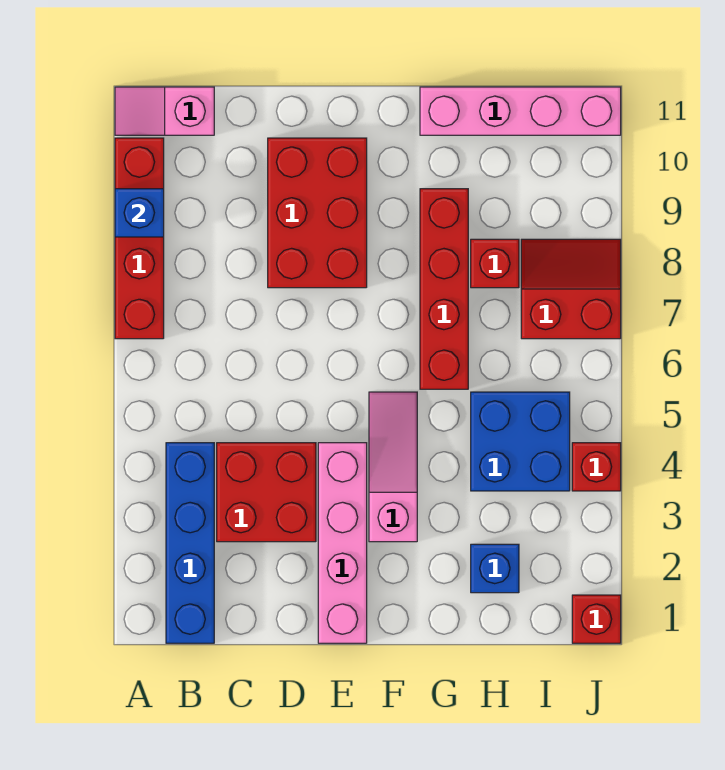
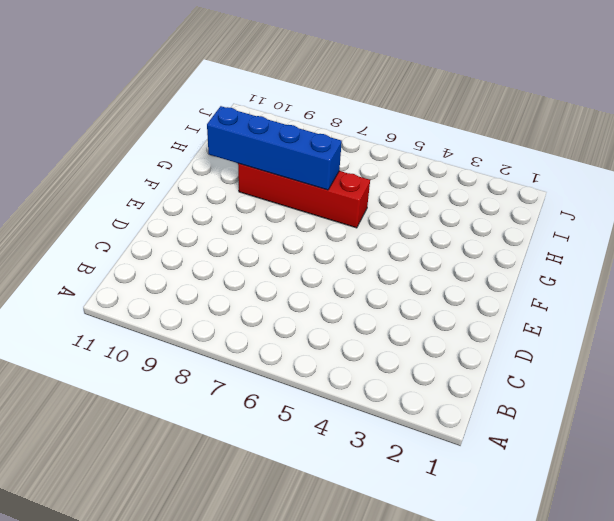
blue brick G7:G10 level 2 -> blue brick B1:B4 level 1
none -> red brick A7:A10 level 1
none -> pink slope A11:B11 level 1 top B
none -> red brick C3:D4 level 1

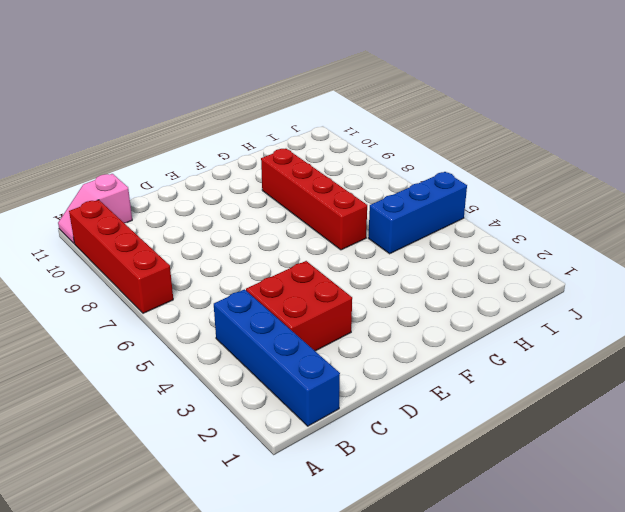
blue brick H5:J5 level 1 -> blue brick H4:I5 level 1
none -> red brick D8:E10 level 1
none -> pink brick E1:E4 level 1
none -> pink slope F3:F5 level 1 top 3

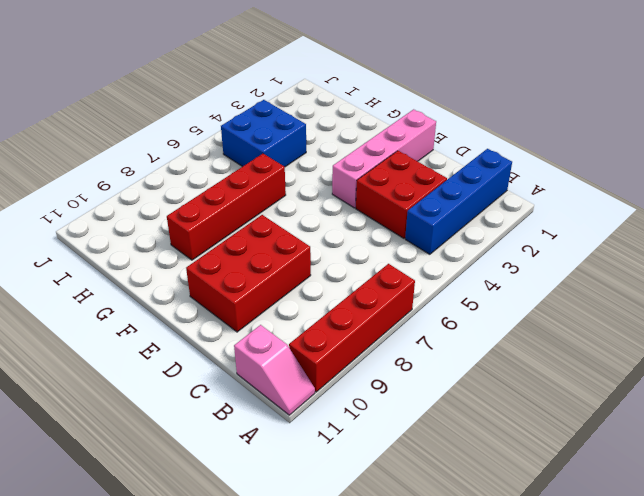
none -> pink slope F3:F5 level 1 top 3
none -> pink brick G11:J11 level 1
none -> blue brick H2 level 1

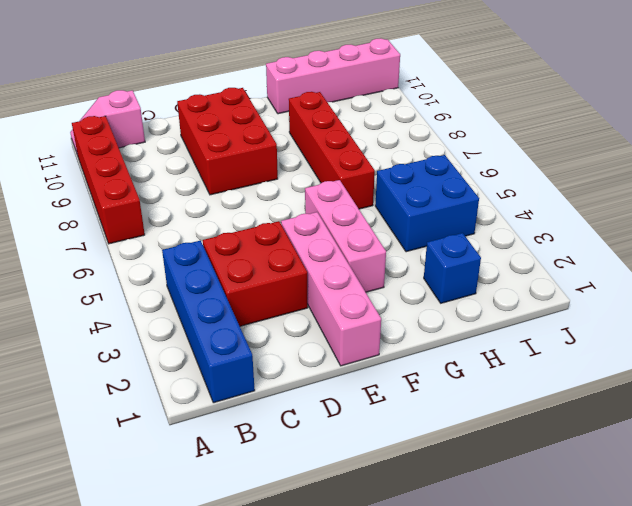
pink brick F3:F5 level 1 -> pink slope F3:F5 level 1 top 3
none -> red brick H8 level 1
none -> red slope I7:J8 level 1 top 7
none -> red brick J1 level 1

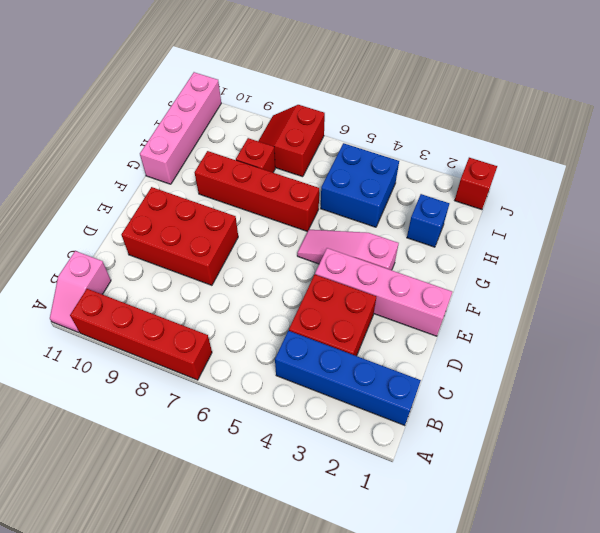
none -> red brick J4 level 1
none -> blue brick A9 level 2

